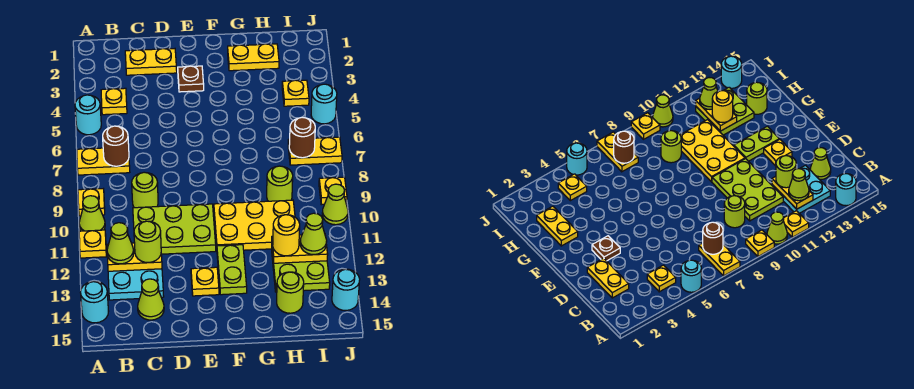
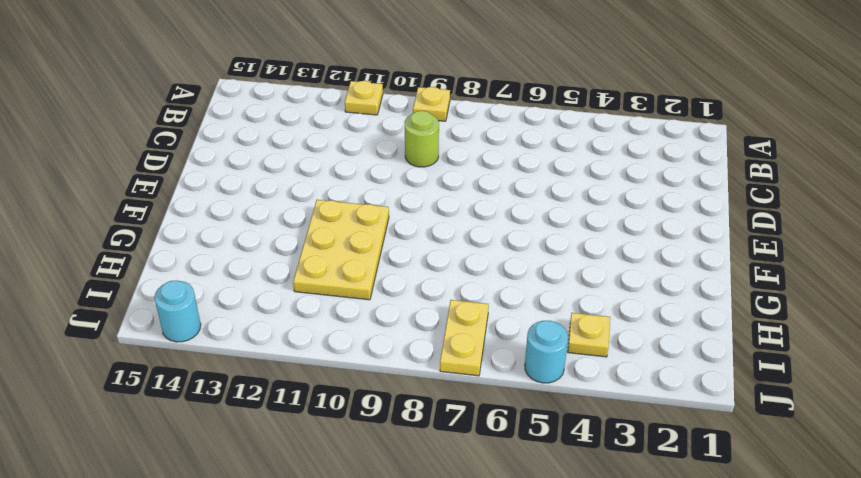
none -> cyan round brick A5 level 1
none -> yellow plate A7:B7 level 1
none -> lime cone A10 level 1
none -> cyan round brick A14 level 1

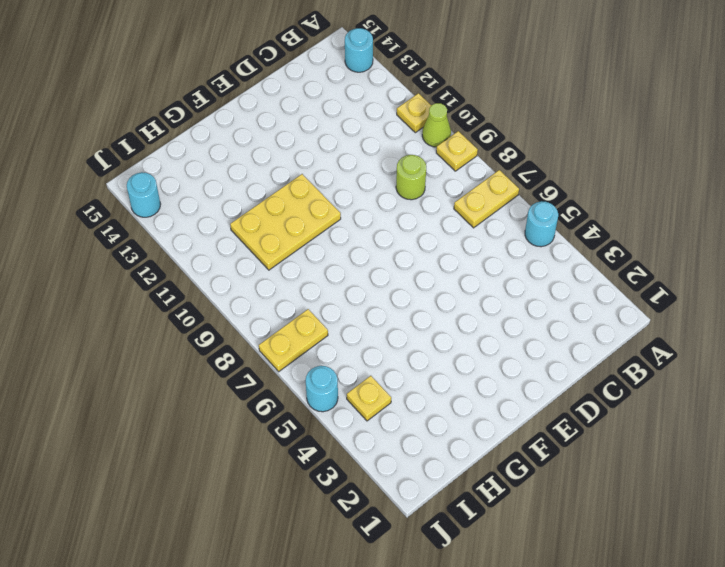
none -> yellow plate B4 level 1
none -> cyan plate B12:C13 level 1
none -> yellow plate C2:D2 level 1
none -> lime plate C10:E11 level 1

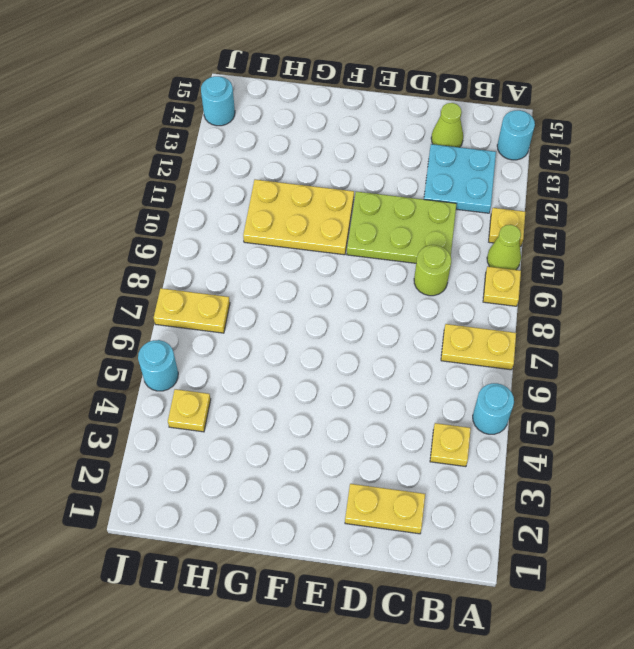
none -> brown plate E3 level 1
none -> yellow plate E13 level 1
none -> lime plate F12:F13 level 1
none -> yellow plate G2:H2 level 1

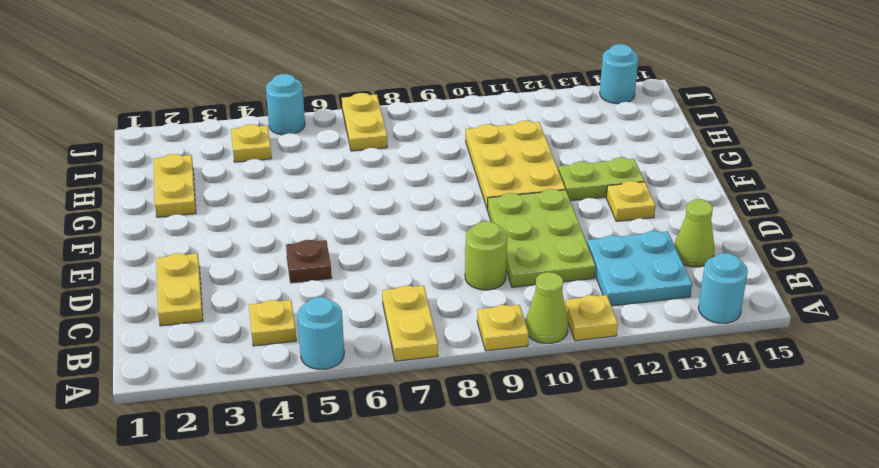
brown plate D5 level 1 -> brown plate E3 level 1
none -> lime round brick H9 level 1
none -> lime plate H12:I13 level 1
none -> lime round brick H14 level 1
none -> yellow plate J9 level 1

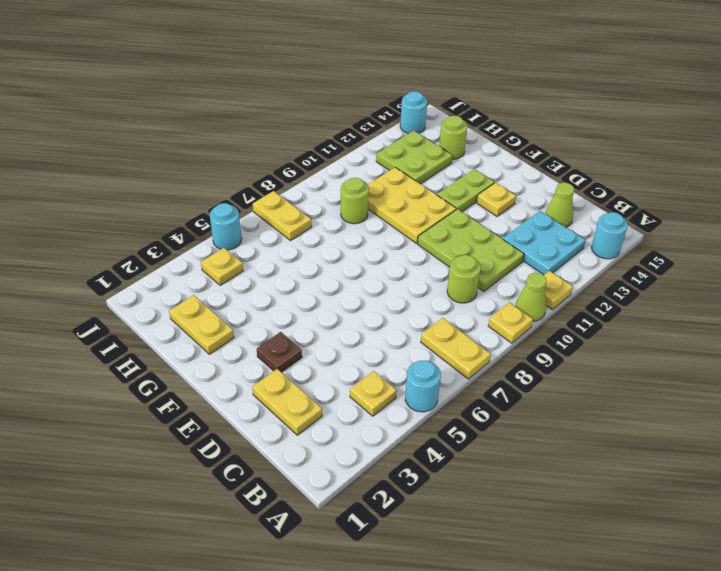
none -> yellow plate J9 level 1
none -> lime cone J10 level 1
none -> brown round brick B7 level 2
none -> yellow plate B12:C12 level 2

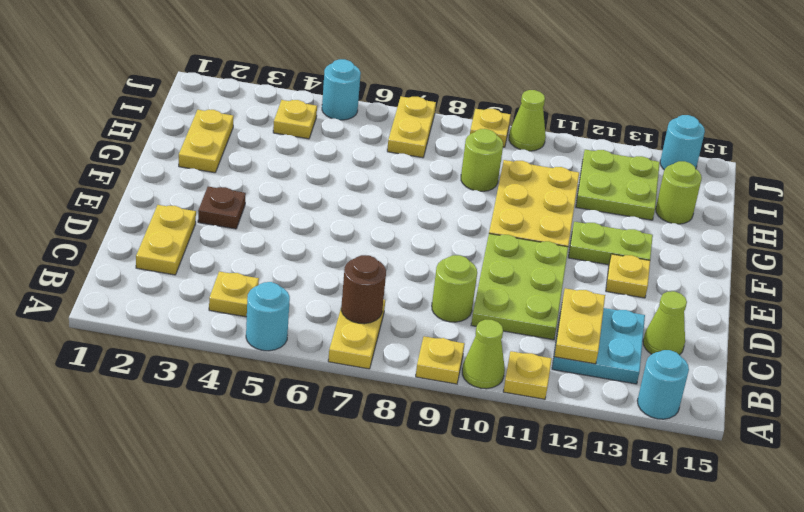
none -> yellow plate H12:I12 level 2
none -> brown round brick I7 level 2
none -> lime cone B12 level 3
none -> lime round brick C12 level 3

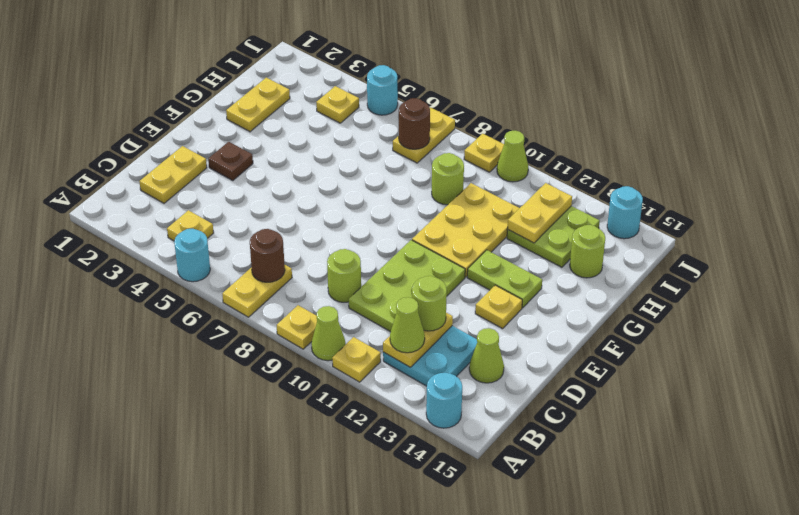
none -> yellow round brick H12 level 3
none -> lime cone I12 level 3

